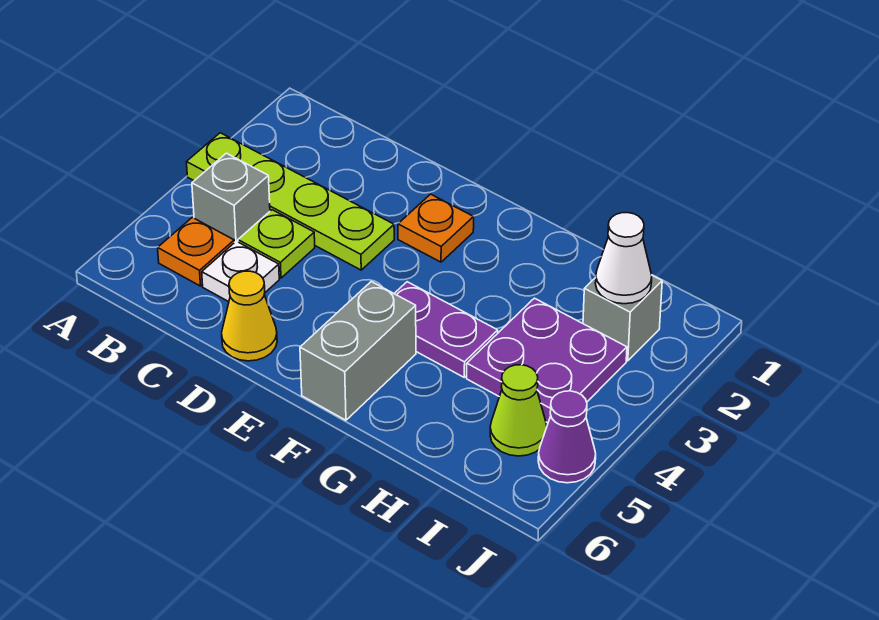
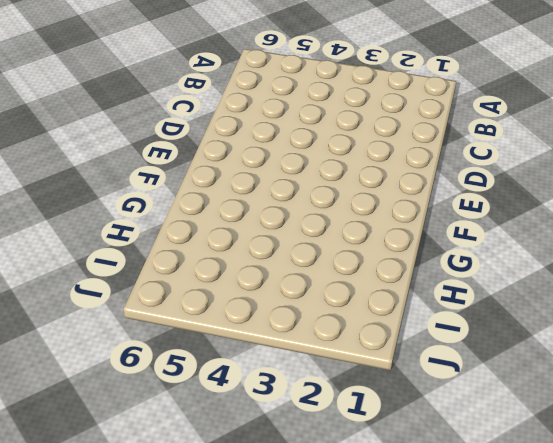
none -> lime plate A3:D3 level 1
none -> grey brick B4 level 1
none -> orange plate B5 level 1

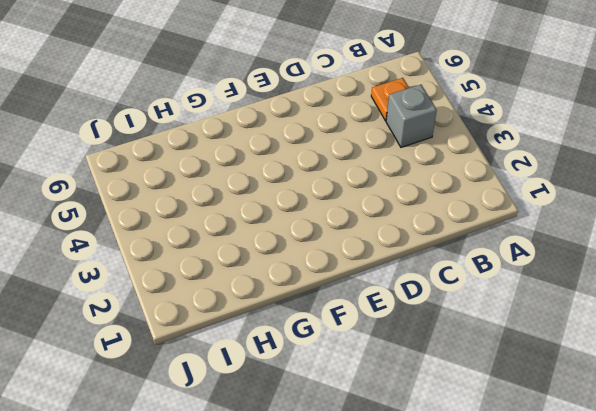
none -> lime plate A3:D3 level 1
none -> lime plate C4 level 1
none -> white plate C5 level 1

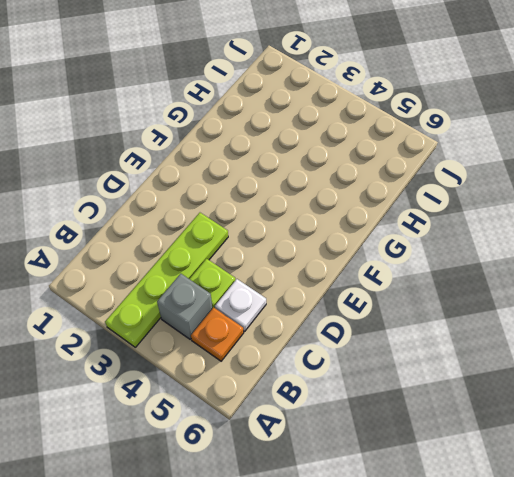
none -> yellow cone D6 level 1
none -> orange plate E2 level 1
none -> purple plate F4:G4 level 1

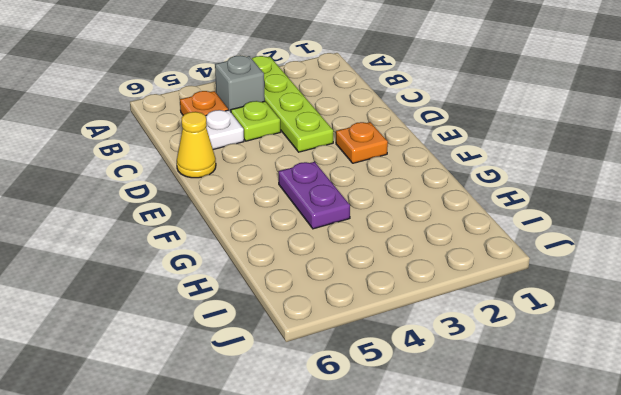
none -> grey brick F5:F6 level 1
none -> purple plate H3:I4 level 1
none -> grey brick I2 level 1

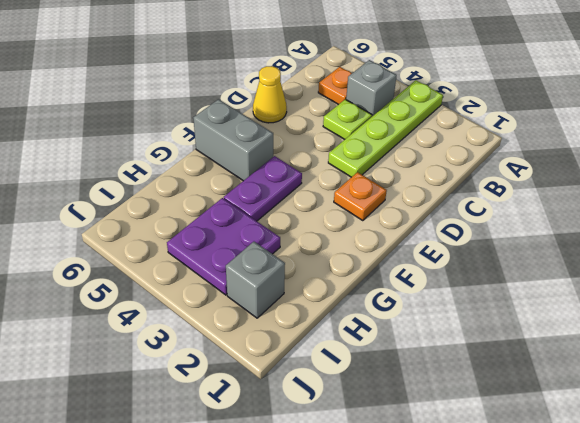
none -> white plate C5 level 1
none -> lime cone I5 level 1
none -> purple cone J5 level 1

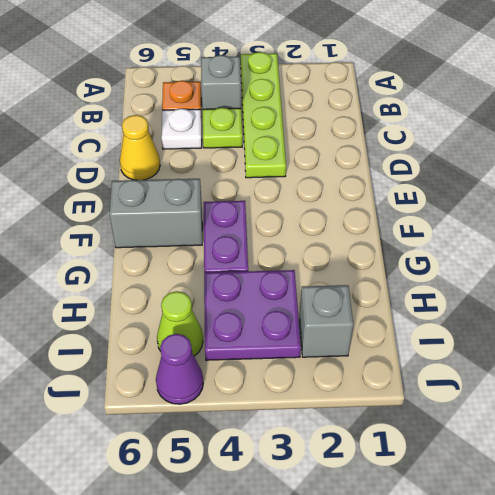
none -> orange plate E2 level 1
none -> white cone I2 level 2

